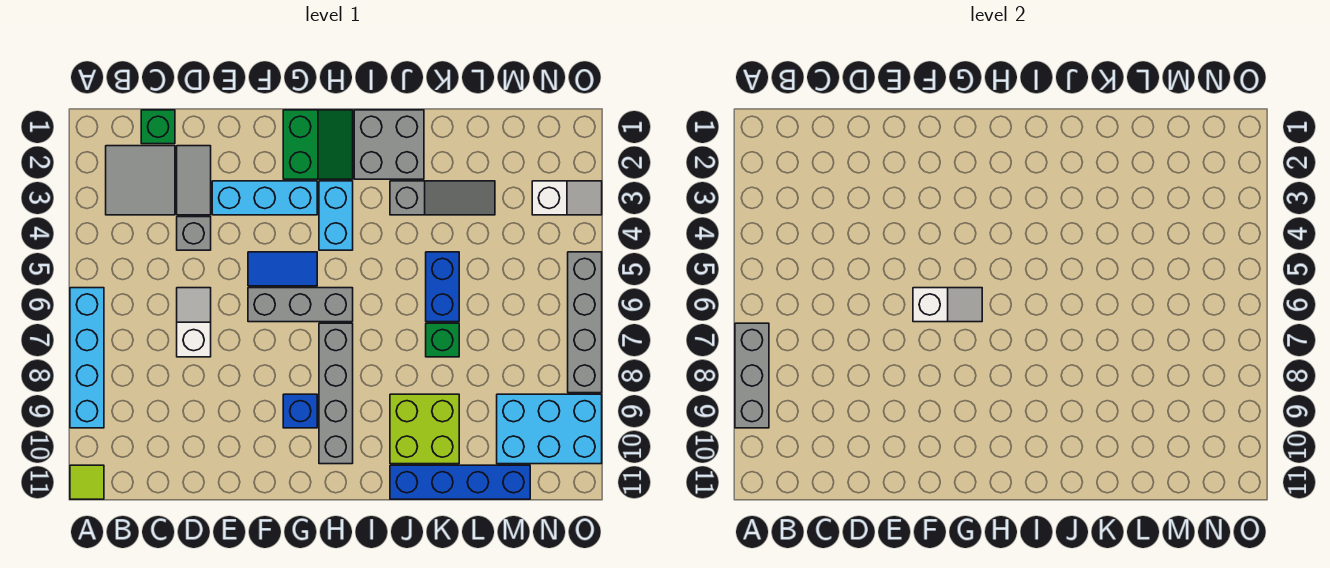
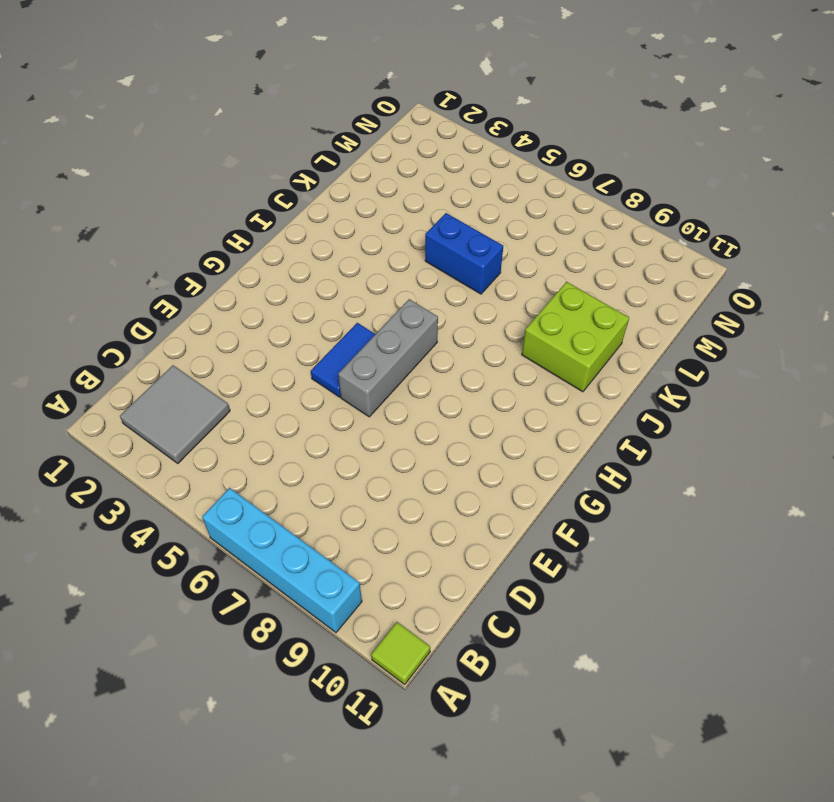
none -> green brick C1 level 1
none -> grey tile D2:D3 level 1
none -> grey brick D4 level 1

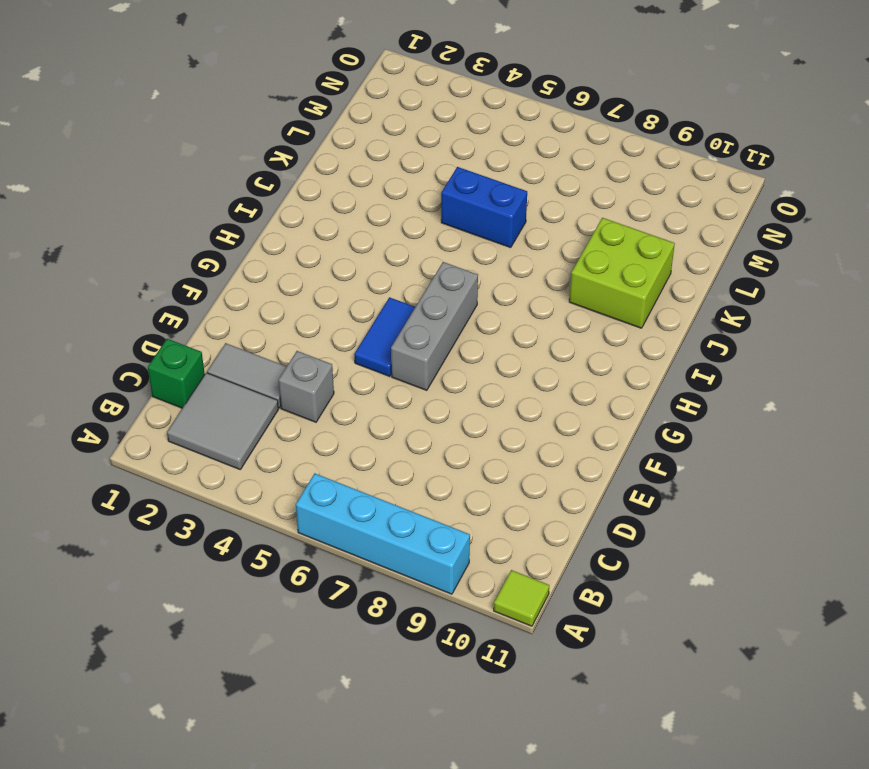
none -> white slope D6:D7 level 1 top 7
none -> cyan brick E3:G3 level 1
none -> green slope G1:H2 level 1 top G

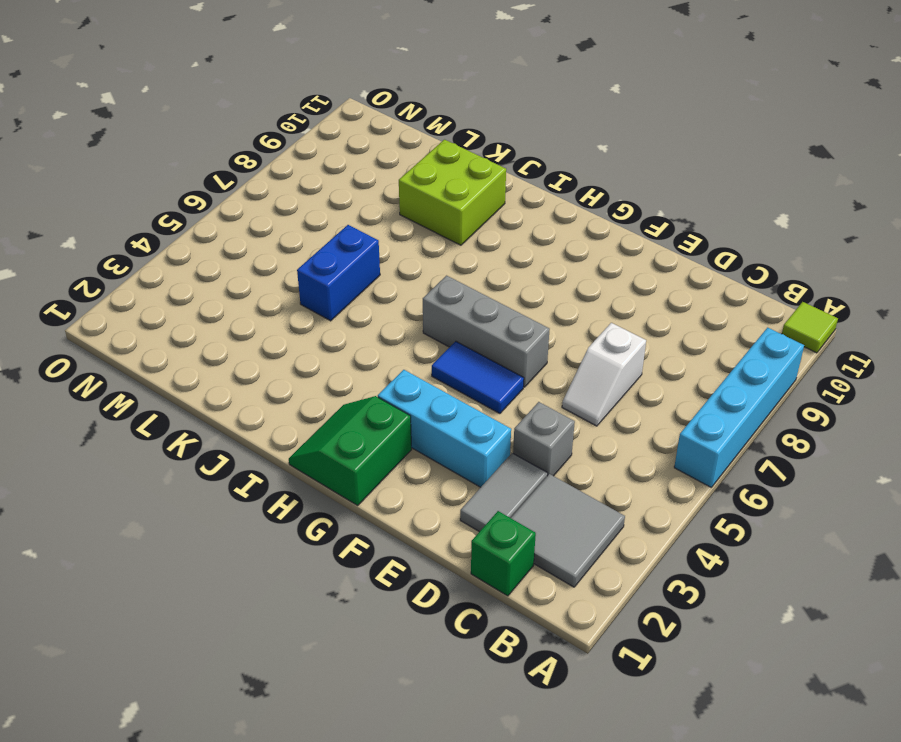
none -> blue brick G9 level 1
none -> cyan brick H3:H4 level 1
none -> grey brick H7:H10 level 1

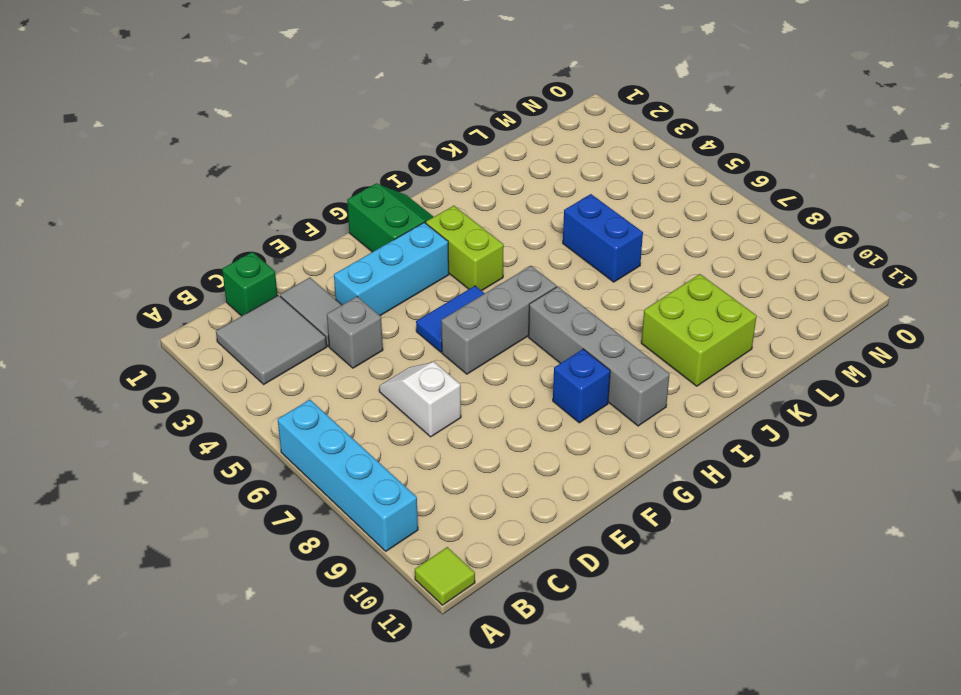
lime brick H3:H4 level 1 -> cyan brick H3:H4 level 1
none -> grey brick I1:J2 level 1
none -> grey slope J3:L3 level 1 top J
none -> blue brick J11:M11 level 1

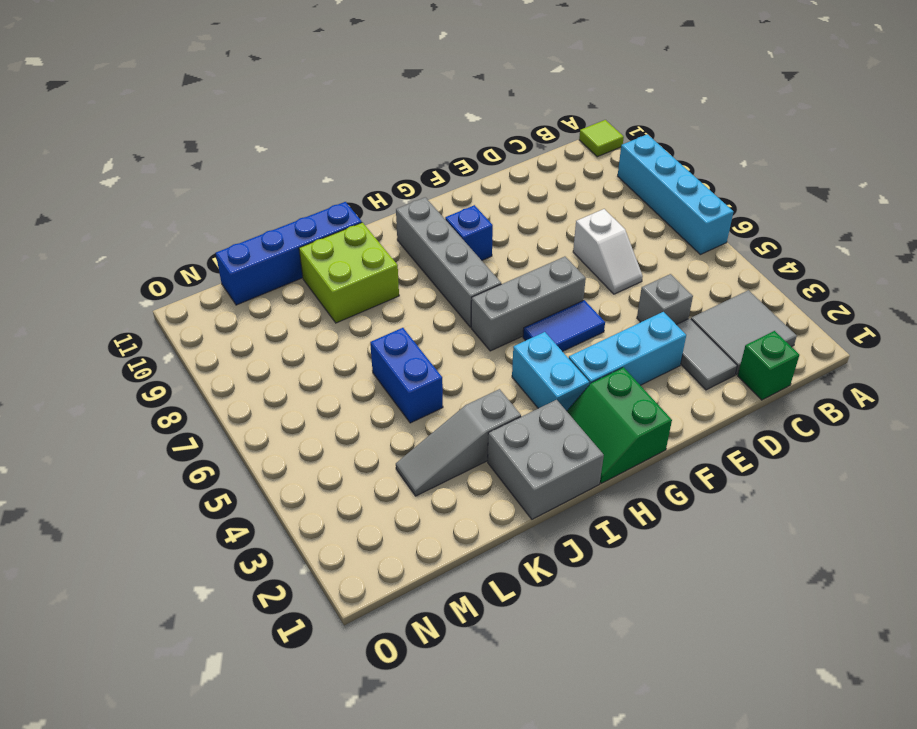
none -> green brick K7 level 1
none -> cyan brick M9:O10 level 1
none -> white slope N3:O3 level 1 top N

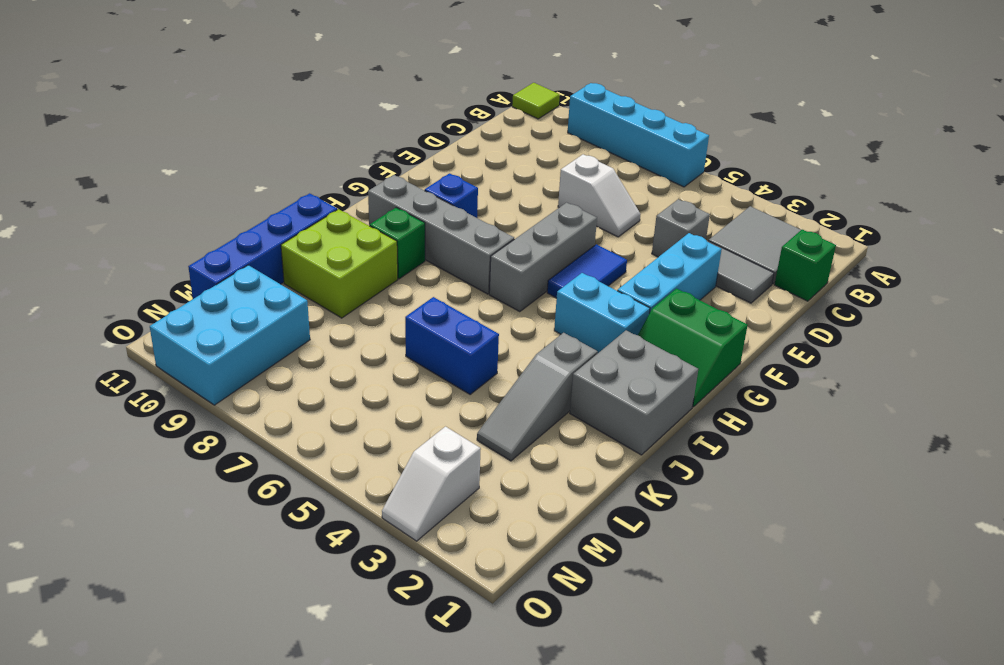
green brick I9 level 1 -> green brick K7 level 1
none -> grey brick O5:O8 level 1
none -> grey brick A7:A9 level 2
none -> white slope F6:G6 level 2 top F

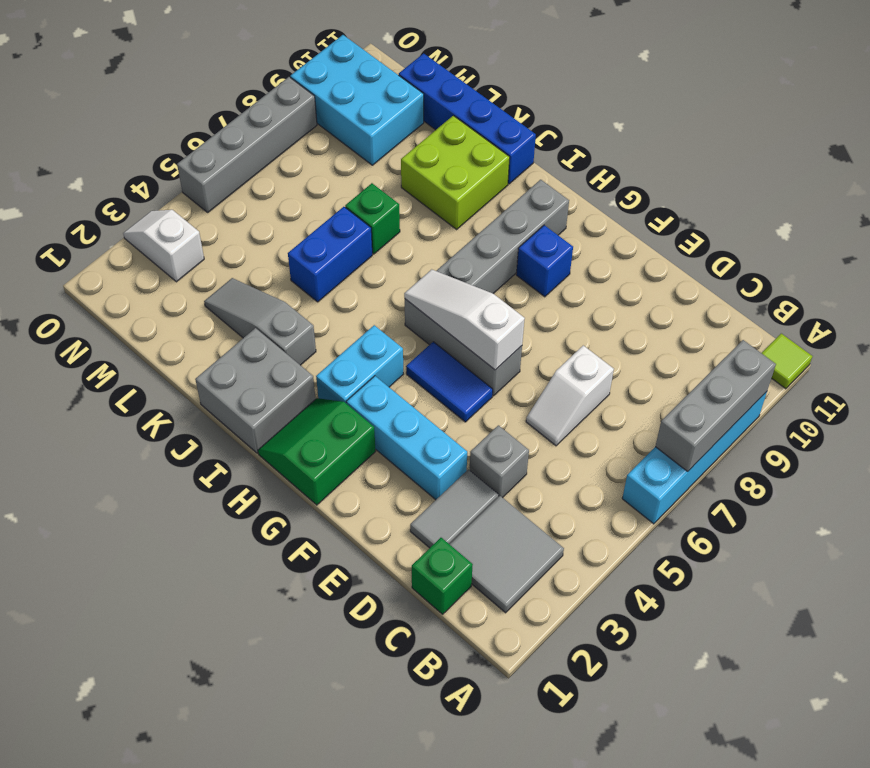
white slope F6:H6 level 2 top F -> white slope F6:G6 level 2 top F

